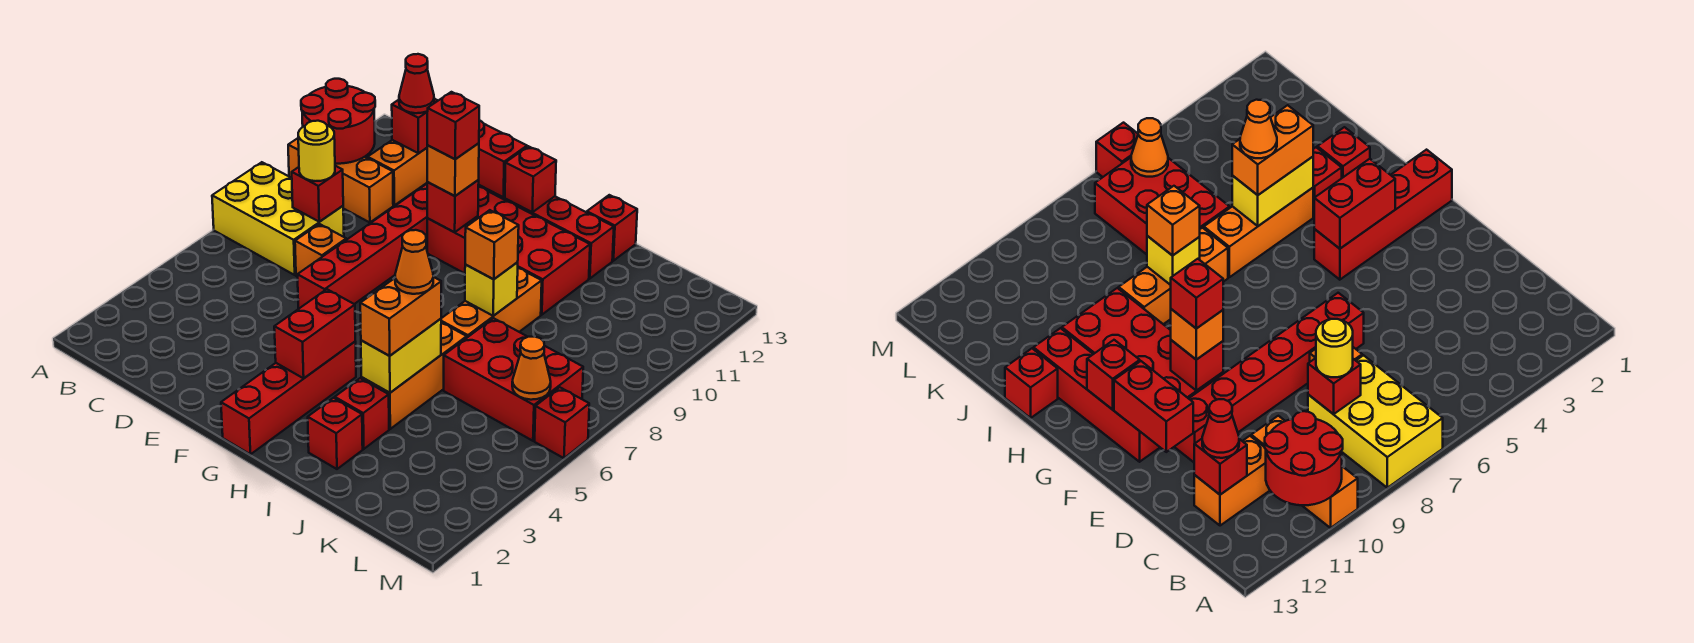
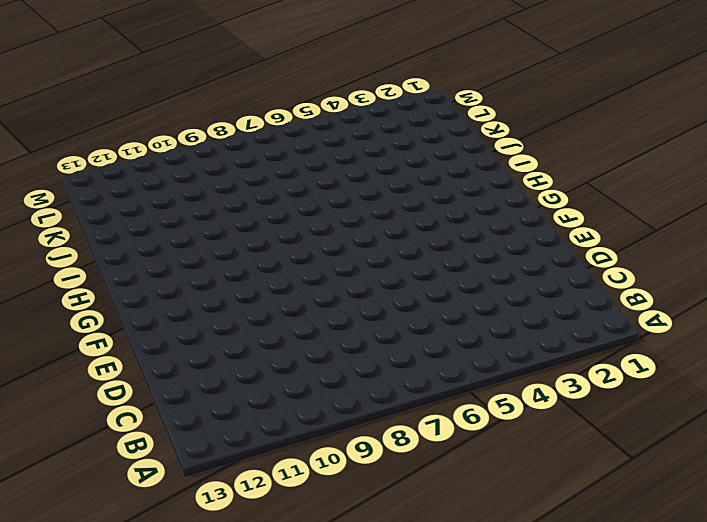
none -> yellow brick A7:C8 level 1
none -> orange brick A10:C10 level 1
none -> orange brick C11:C12 level 1
none -> orange brick D7 level 1

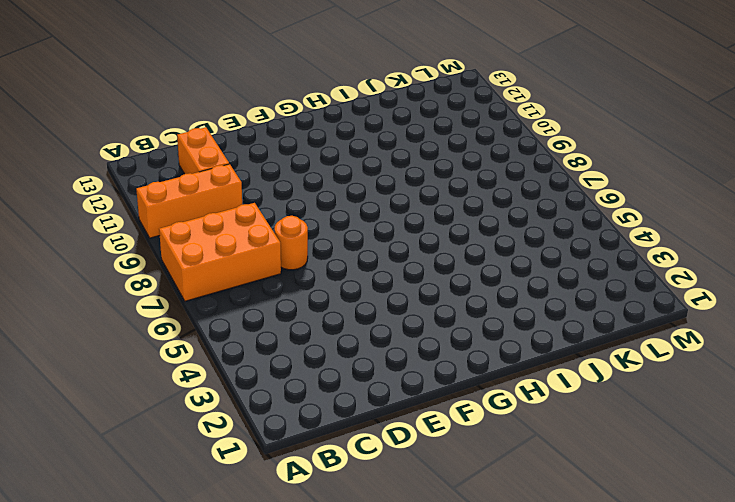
orange brick A7:C8 level 1 -> yellow brick A7:C8 level 1
orange round brick D7 level 1 -> orange brick D7 level 1
none -> red brick E6:E11 level 1
none -> red brick F10:I11 level 1
none -> red brick F12:I12 level 1
none -> red brick G1:G4 level 1

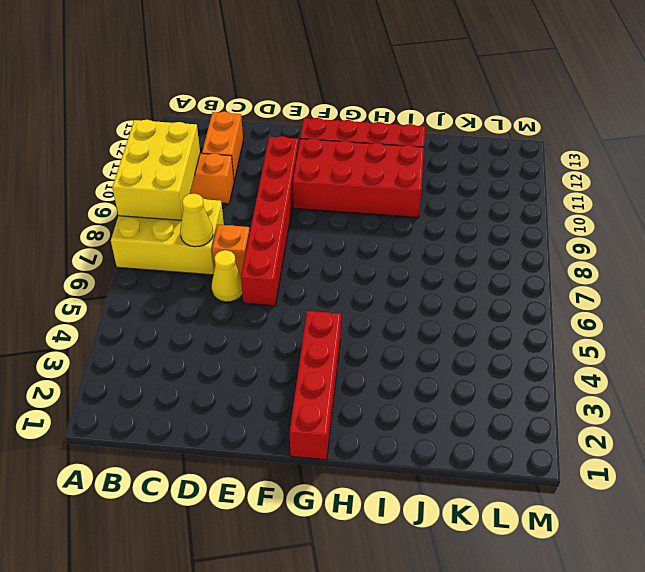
yellow brick A8:B10 level 2 -> red round brick A10:B11 level 2
yellow cone C7 level 2 -> none
yellow cone D6 level 1 -> none
none -> red brick I2 level 1
none -> red brick I3 level 1
none -> orange brick I4:I6 level 1
none -> orange brick I7:I9 level 1

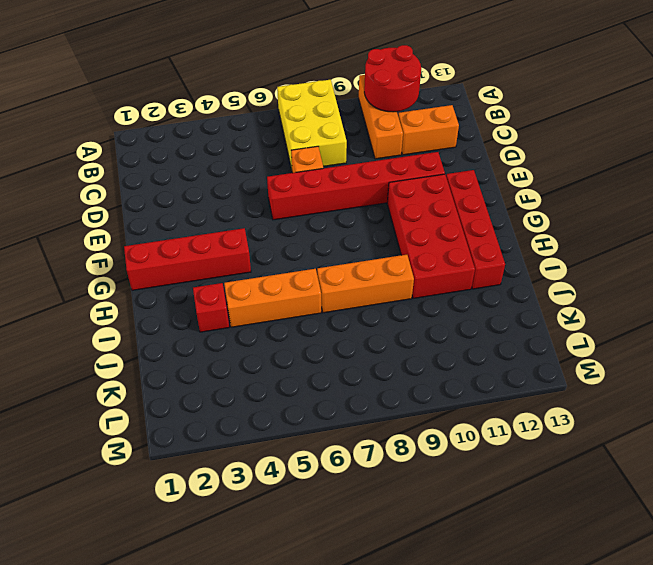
none -> red brick I2 level 1
none -> red brick I13 level 1
none -> red brick J6:L7 level 1
none -> red brick M6 level 1

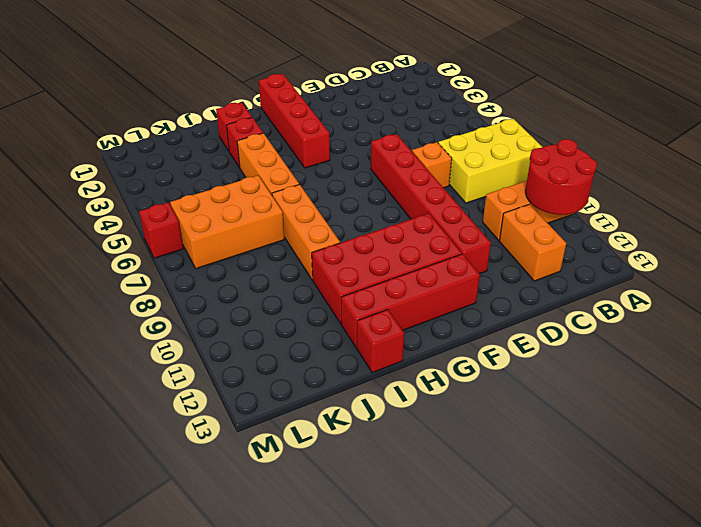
orange brick J6:L7 level 1 -> red brick J6:L7 level 1
none -> red brick C8 level 2
none -> red brick C12 level 2
none -> red brick E12:F12 level 2
none -> red brick F10 level 2

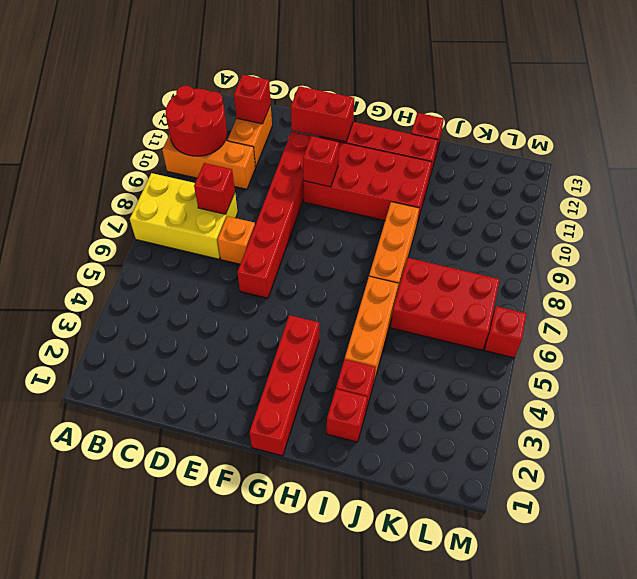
none -> red brick G3:G4 level 2
none -> red brick G12 level 2
none -> yellow brick I4:I5 level 2
none -> yellow brick I8 level 2

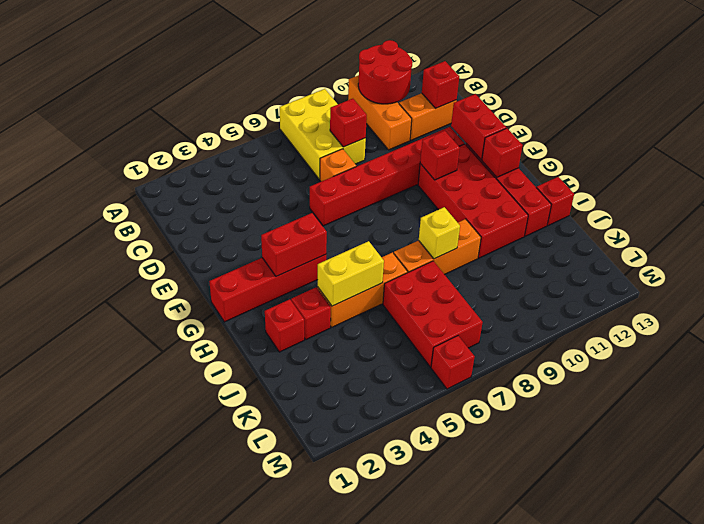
none -> orange cone L6 level 2
none -> yellow round brick C8 level 3
none -> red cone C12 level 3
none -> orange brick F10 level 3

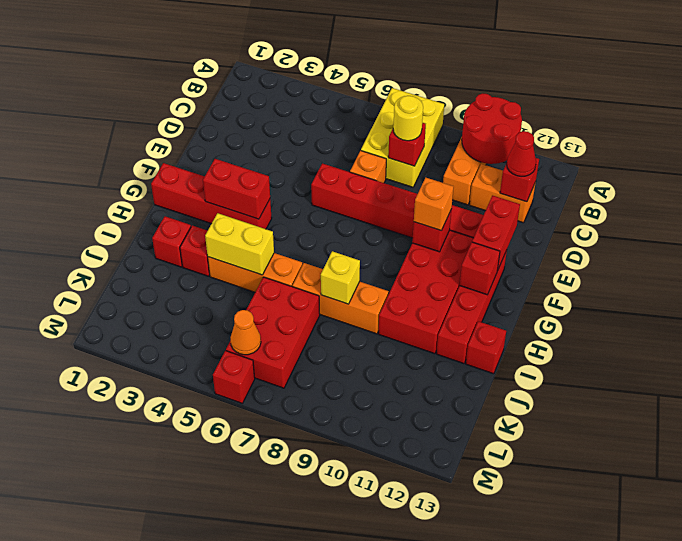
none -> orange brick I4:I5 level 3
none -> orange brick I8 level 3
none -> red brick F10 level 4
none -> orange cone I5 level 4

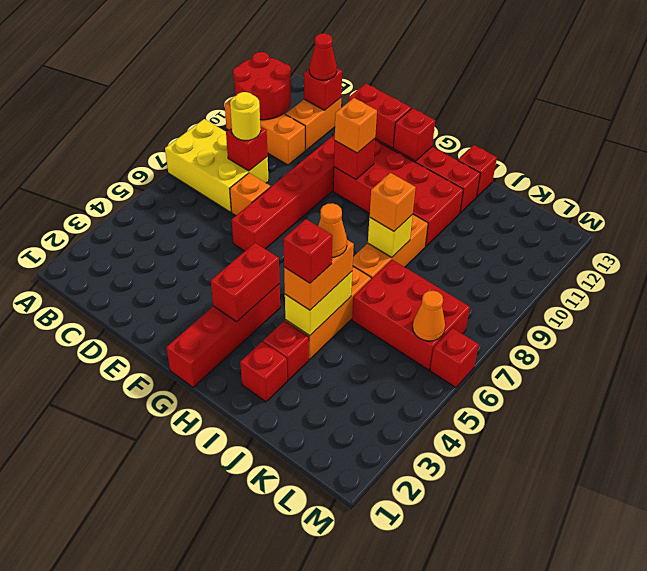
red brick I4 level 4 -> red brick F10 level 4

